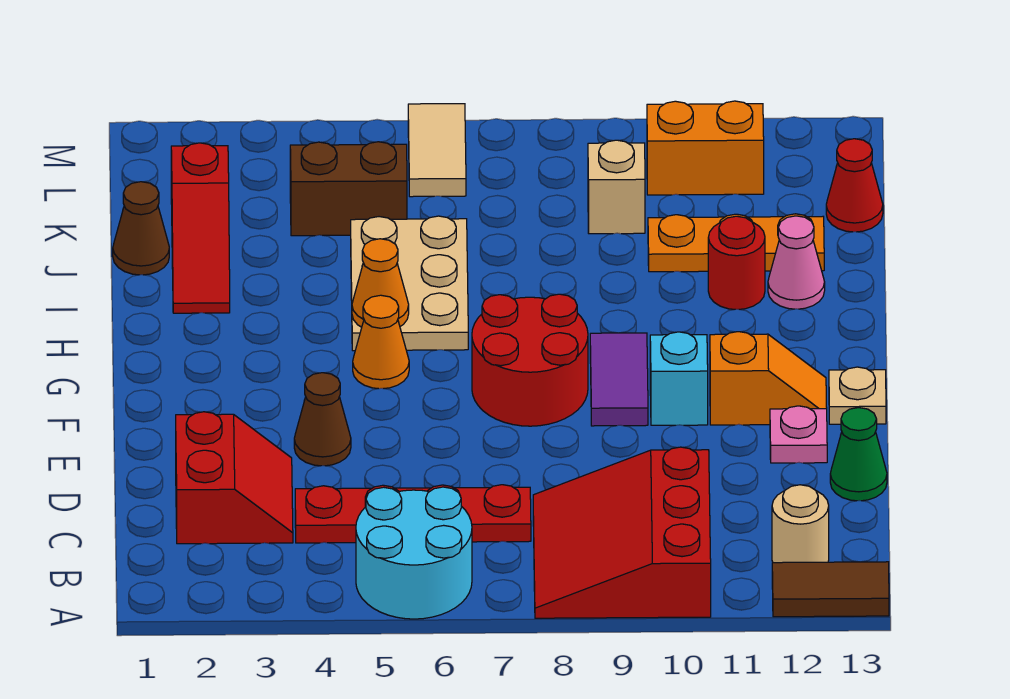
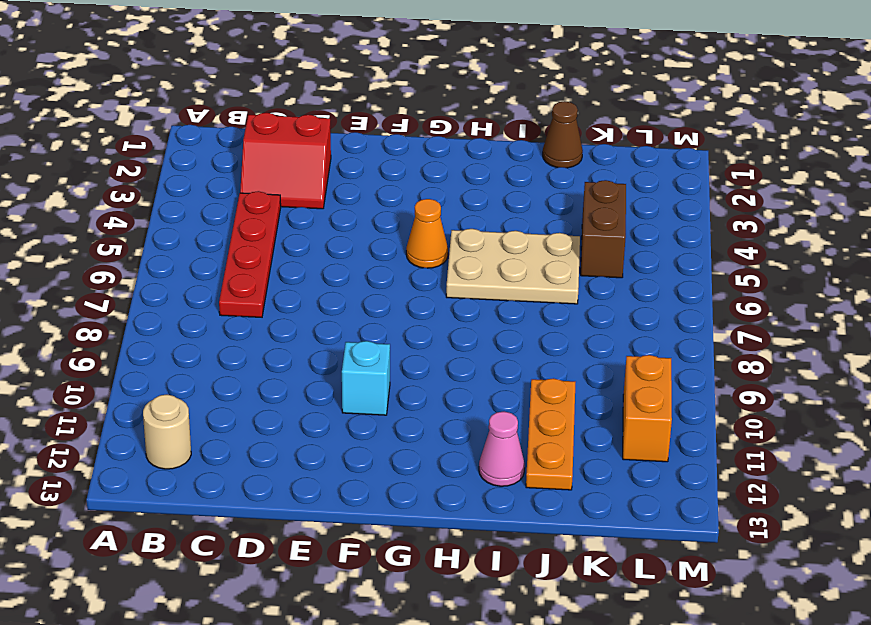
none -> cyan round brick A5:B6 level 1
none -> red slope A8:C10 level 1 top 10
none -> brown tile A12:A13 level 1

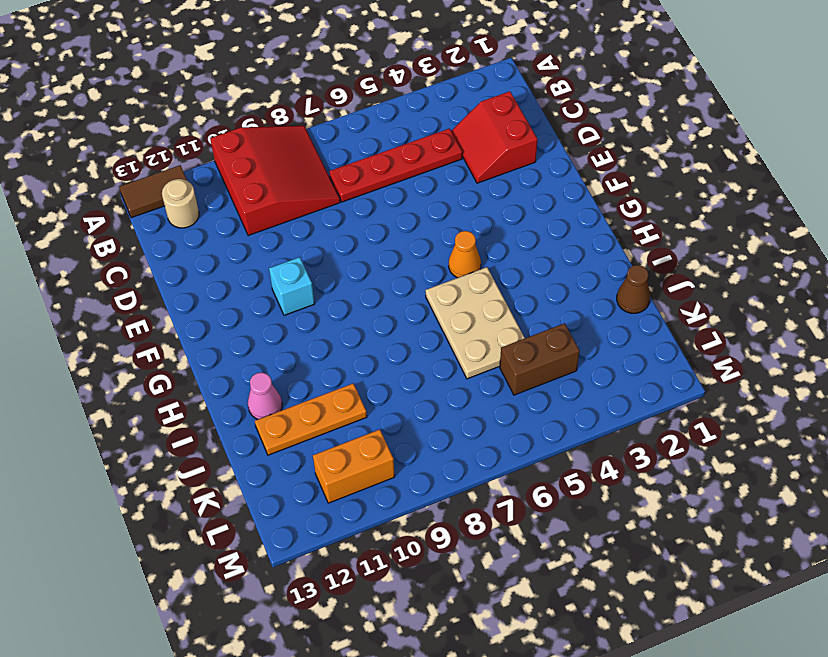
none -> cyan round brick A5:B6 level 1
none -> green cone D13 level 1
none -> brown cone E4 level 1

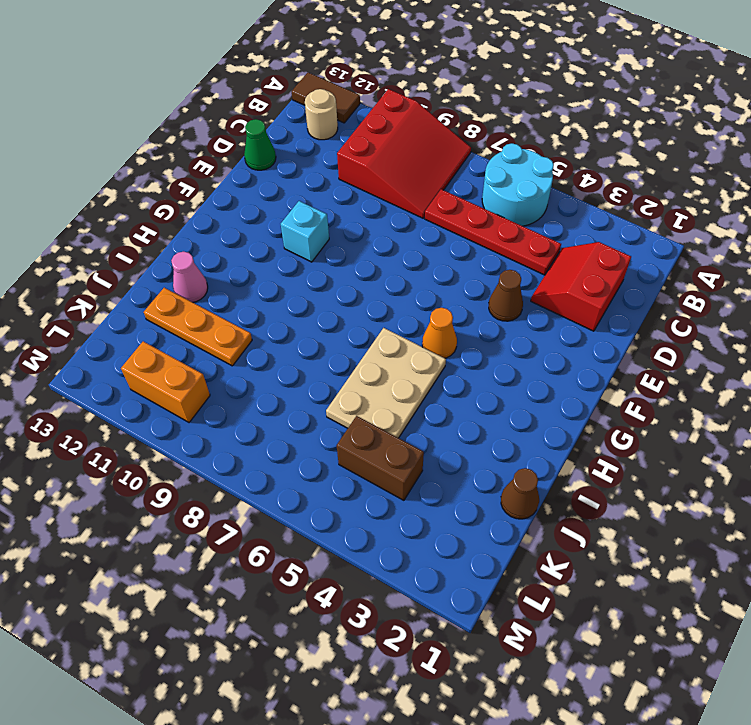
none -> pink plate E12 level 1
none -> red round brick F7:G8 level 1
none -> purple tile F9:G9 level 1

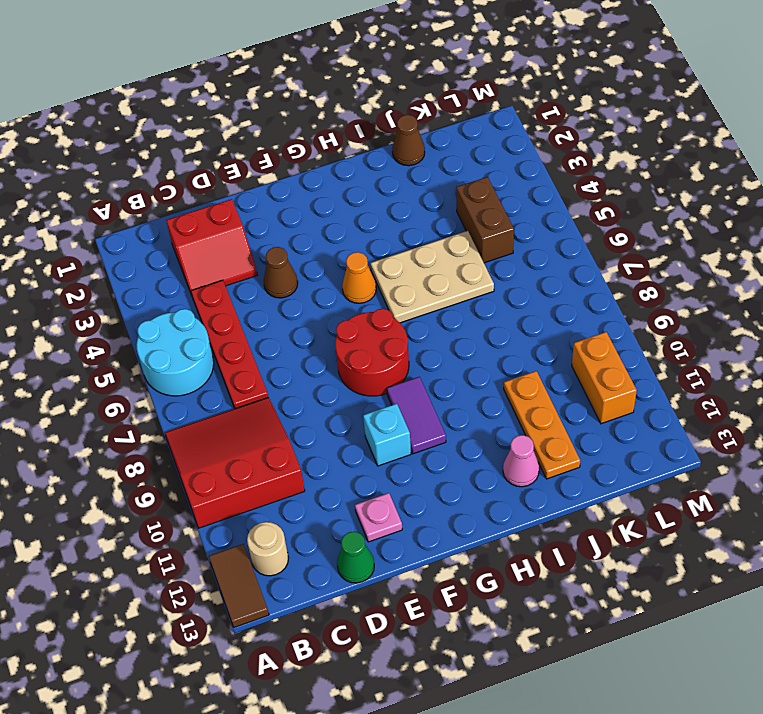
purple tile G9:G10 level 1 -> purple tile F9:G9 level 1
none -> orange slope F11:F12 level 1 top 11
none -> tan plate F13 level 1
none -> red slope I2:K2 level 1 top K

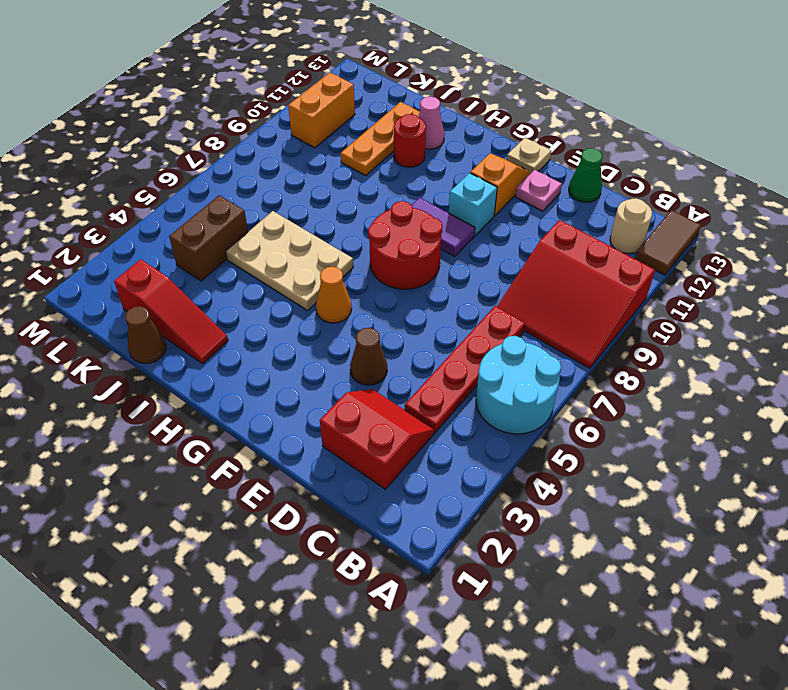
none -> tan brick K9 level 1
none -> red cone K13 level 1
none -> tan tile L6:M6 level 1

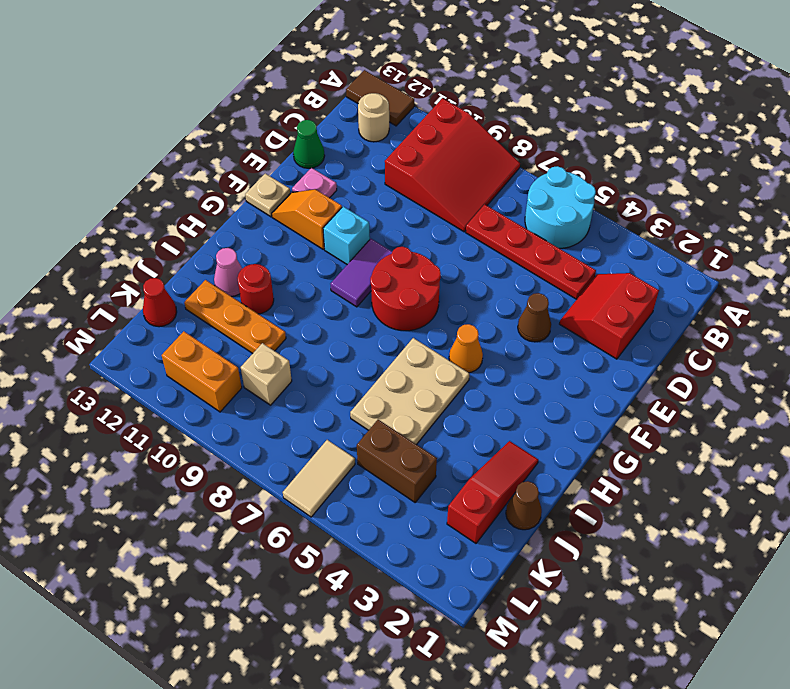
none -> orange cone H5 level 2

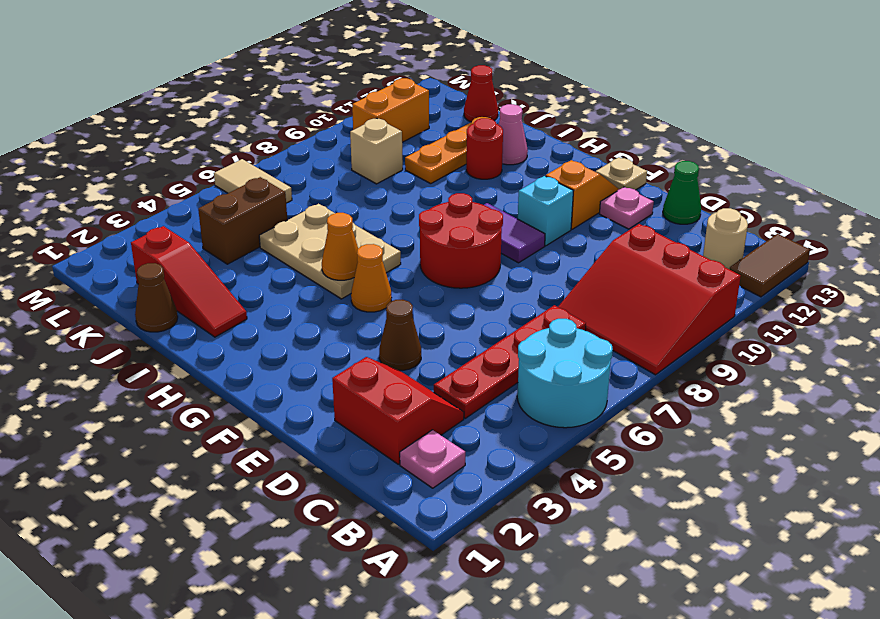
pink plate B2 level 1 -> none

